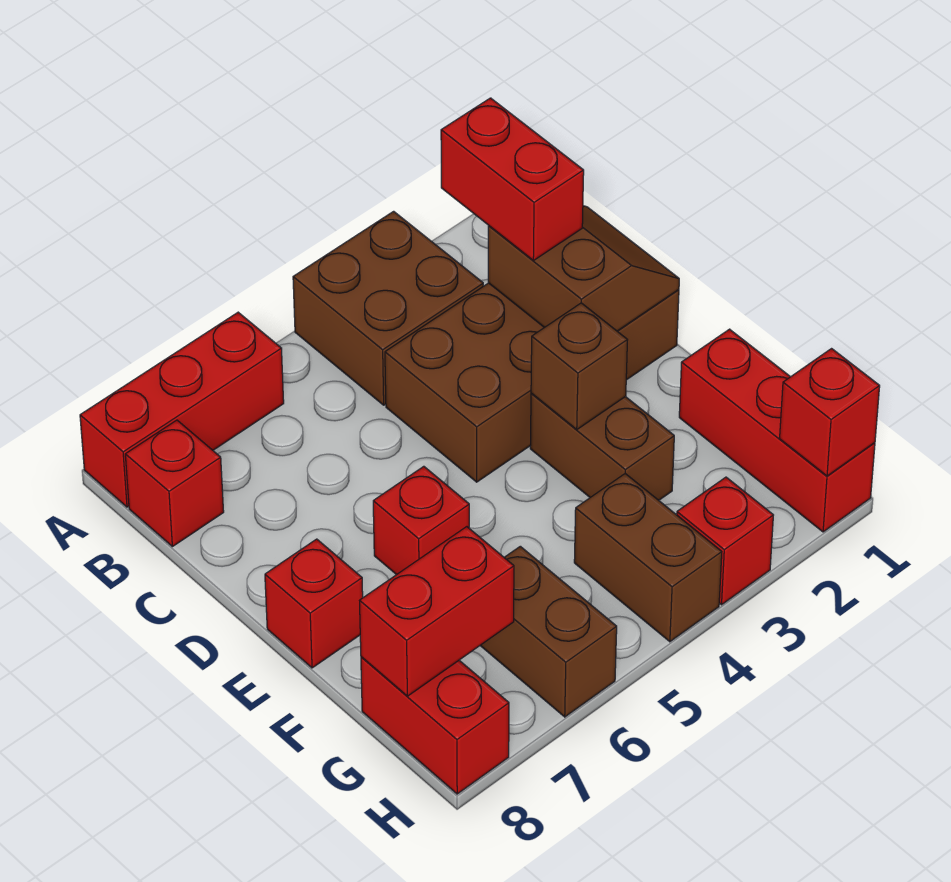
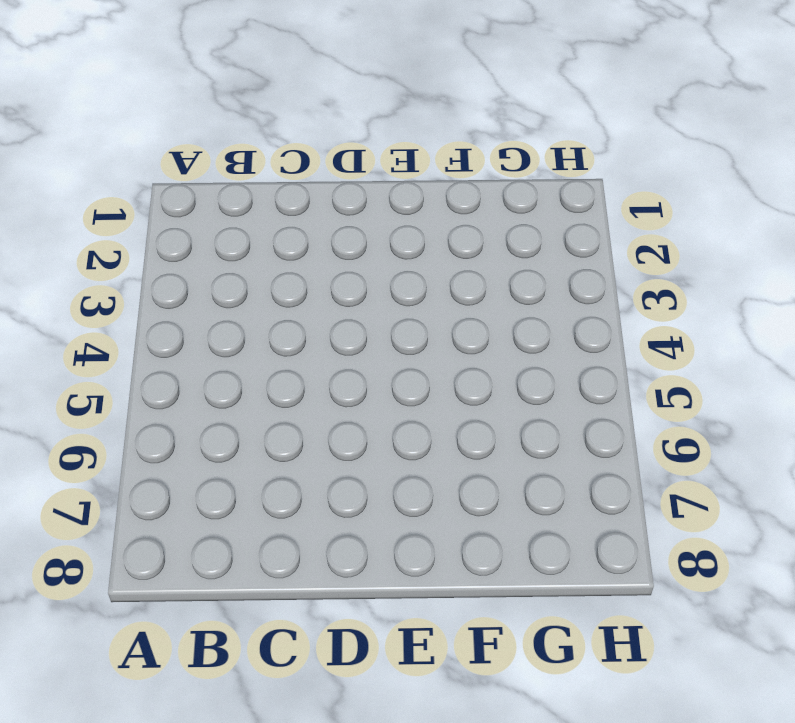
none -> brown brick A3:B4 level 1
none -> red brick A6:A8 level 1
none -> red brick B8 level 1

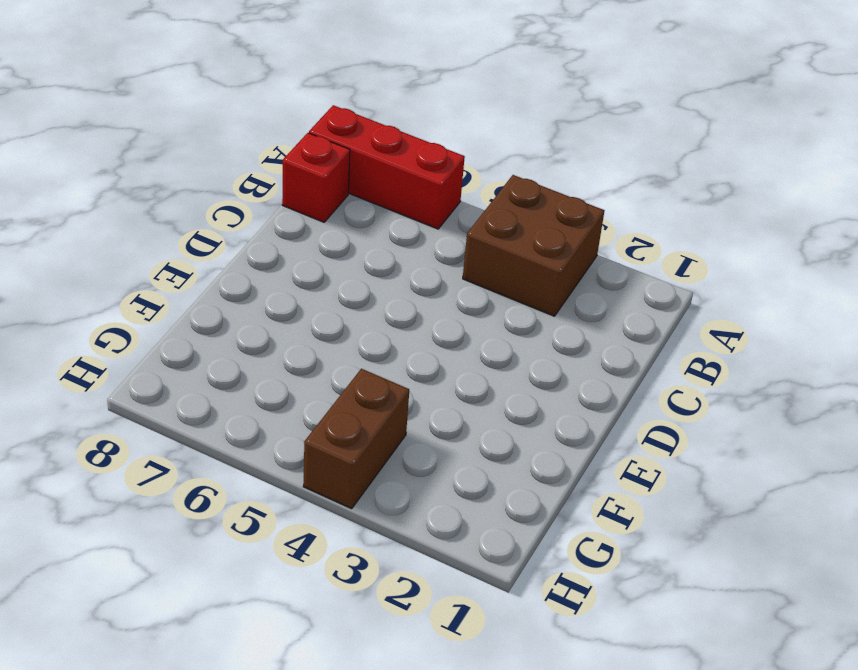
none -> brown brick C1:D4 level 1
none -> brown brick E3:F3 level 1
none -> red brick E6 level 1

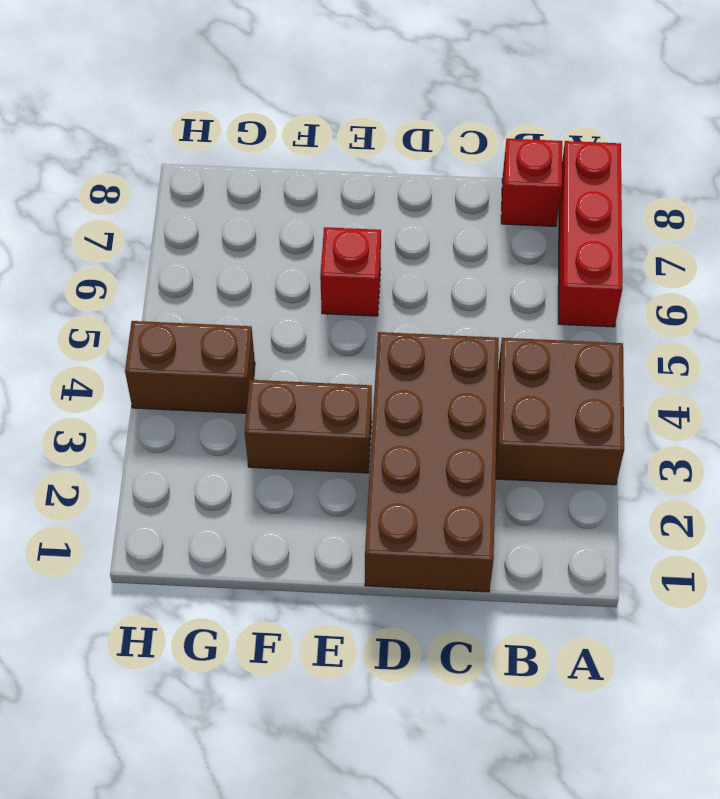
none -> red brick E8 level 1
none -> red brick F1:H1 level 1
none -> brown brick G6:H6 level 1

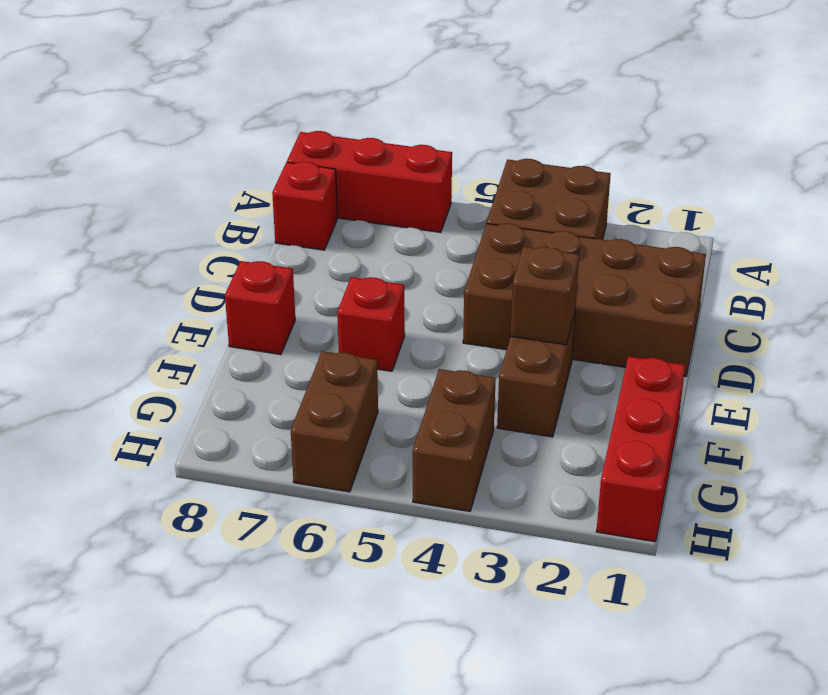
none -> red brick G8:H8 level 1
none -> red brick H3 level 1
none -> brown slope C1:D2 level 2 top 2

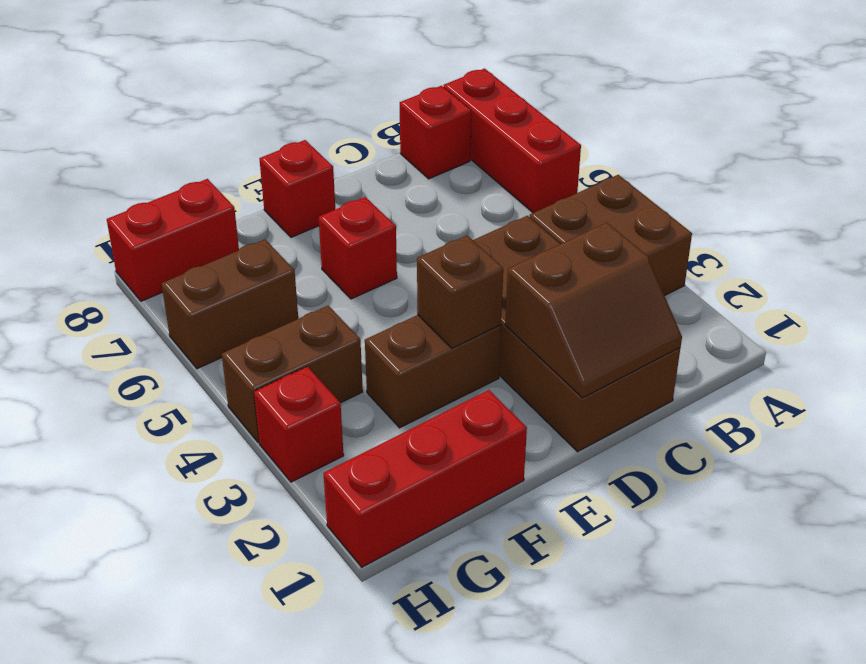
none -> red brick G7:G8 level 2
none -> red brick H1 level 2
none -> red brick B2:C2 level 3

